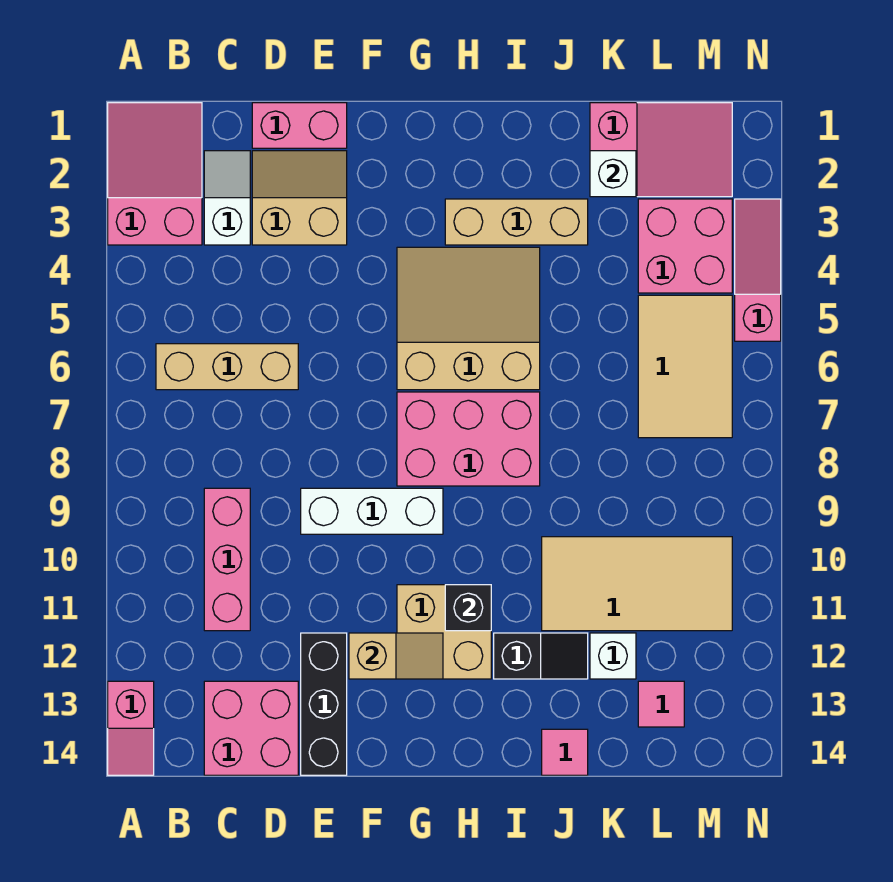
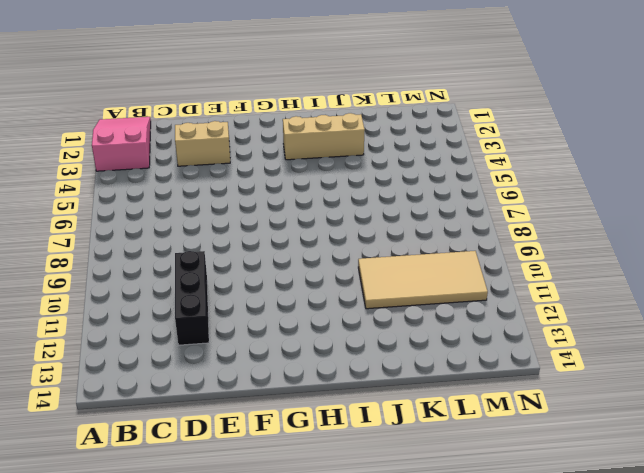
black brick D10:D12 level 1 -> black brick E12:E14 level 1
none -> pink slope A13:A14 level 1 top 13
none -> tan brick B6:D6 level 1
none -> white slope C2:C3 level 1 top 3

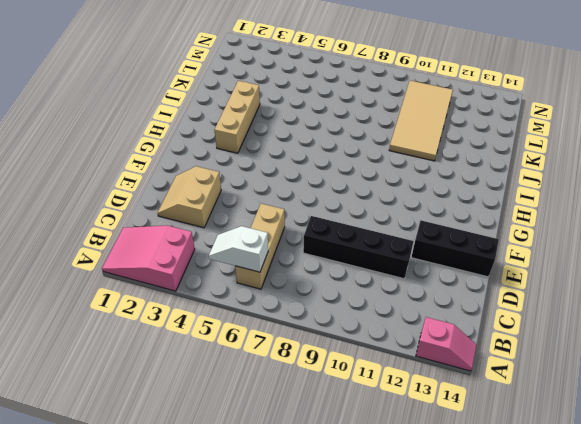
white slope B5:B6 level 2 top 6 -> white slope C2:C3 level 1 top 3
black brick D8:D11 level 1 -> none
none -> pink brick C9:C11 level 1
none -> pink brick C13:D14 level 1
none -> pink brick D1:E1 level 1

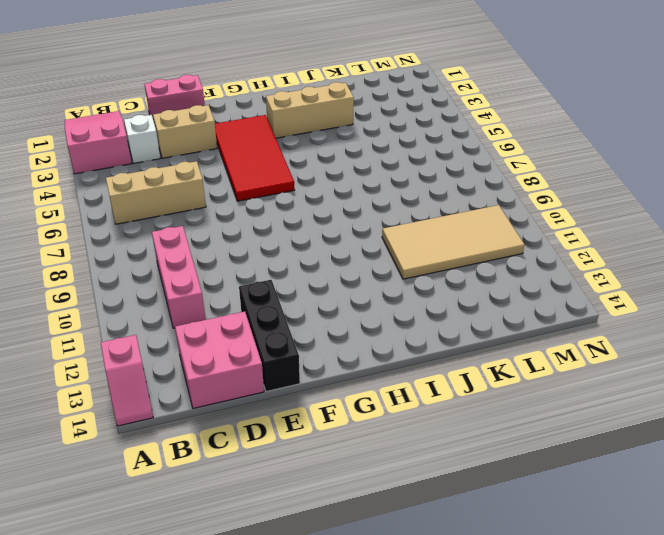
red tile F3:G6 level 1 -> tan slope G4:I6 level 1 top 6
none -> white brick E9:G9 level 1
none -> pink brick G7:I8 level 1
none -> tan brick G11:H12 level 1

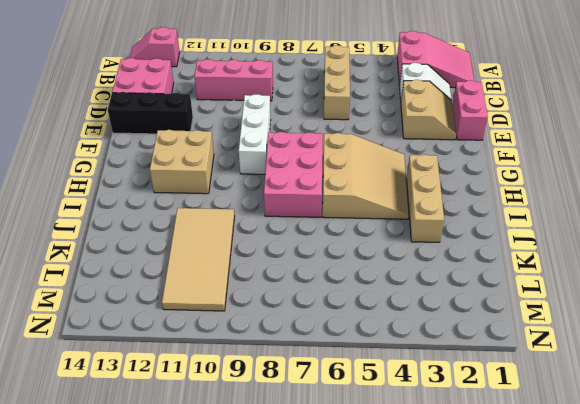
none -> black slope I12:J12 level 1 top I
none -> pink tile J14 level 1
none -> pink slope K1:M2 level 1 top K

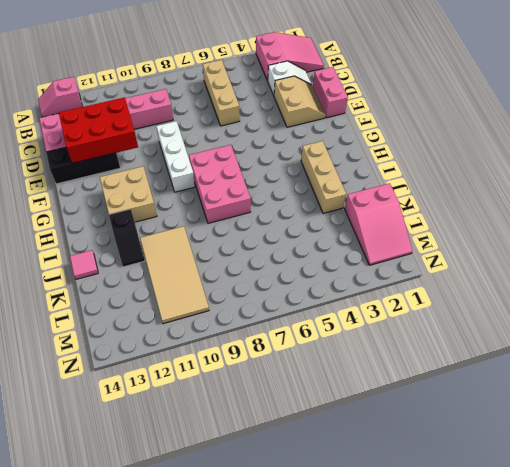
red brick D11:E13 level 2 -> none
none -> tan slope G4:I6 level 1 top 6
none -> white brick K12 level 1
none -> pink brick L3:M4 level 1

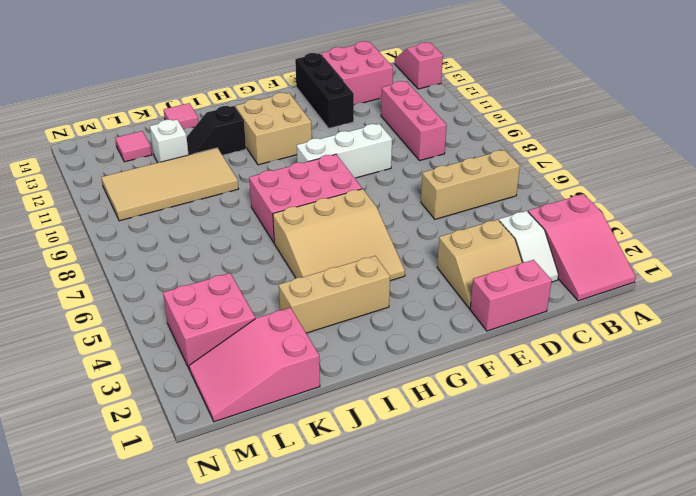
none -> tan tile L5:M7 level 1
none -> pink slope N3:N5 level 1 top 5
none -> tan slope F12:G12 level 2 top F

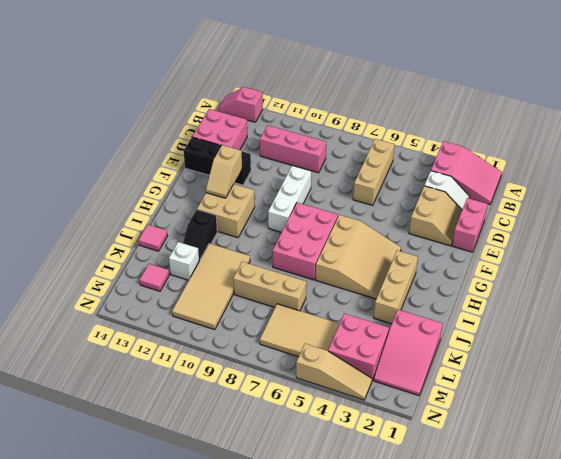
tan brick K7:K9 level 1 -> none
tan slope N3:N5 level 1 top 5 -> pink slope N3:N5 level 1 top 5
none -> black brick H11 level 2
none -> white brick K2 level 2

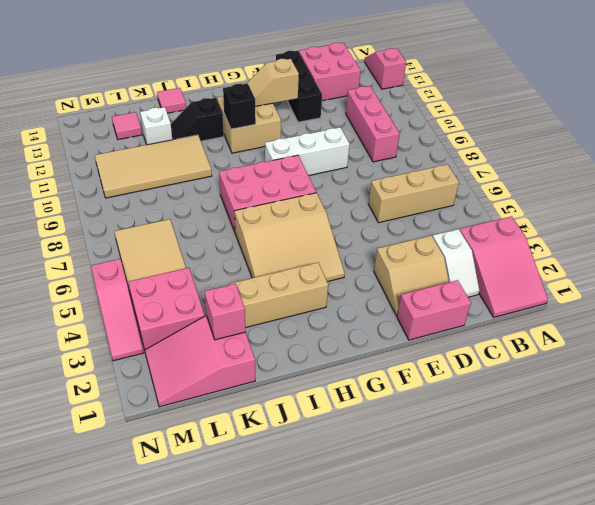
pink brick K2 level 2 -> white brick K2 level 2

